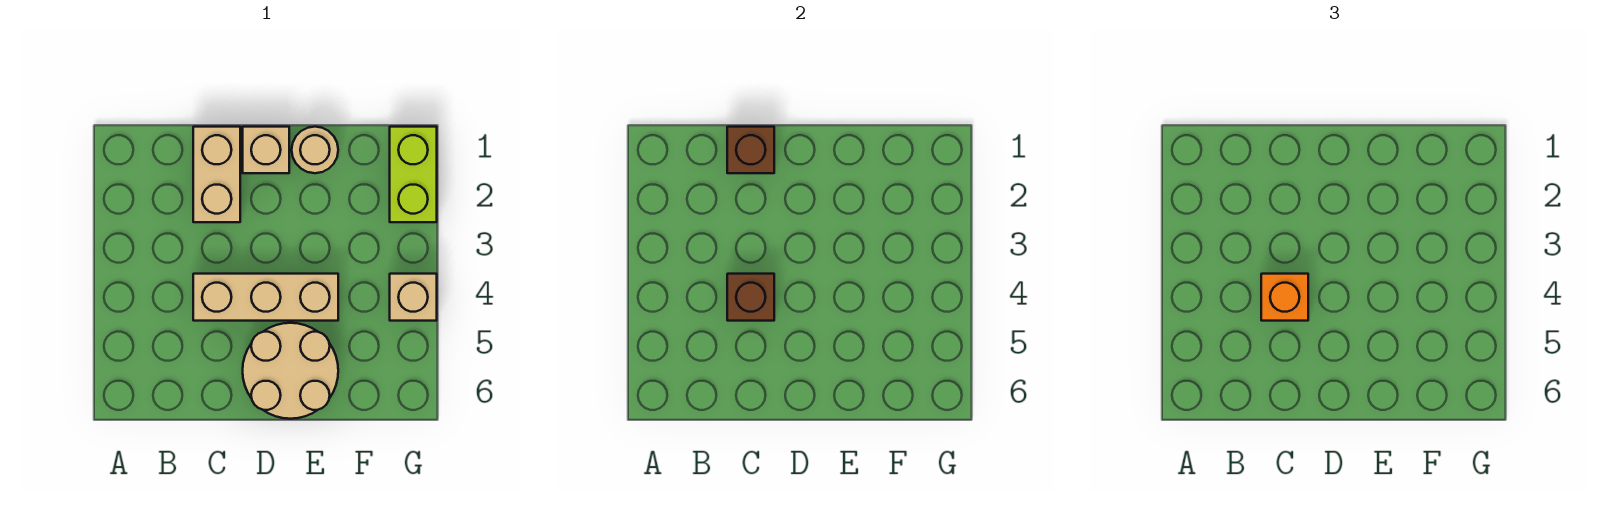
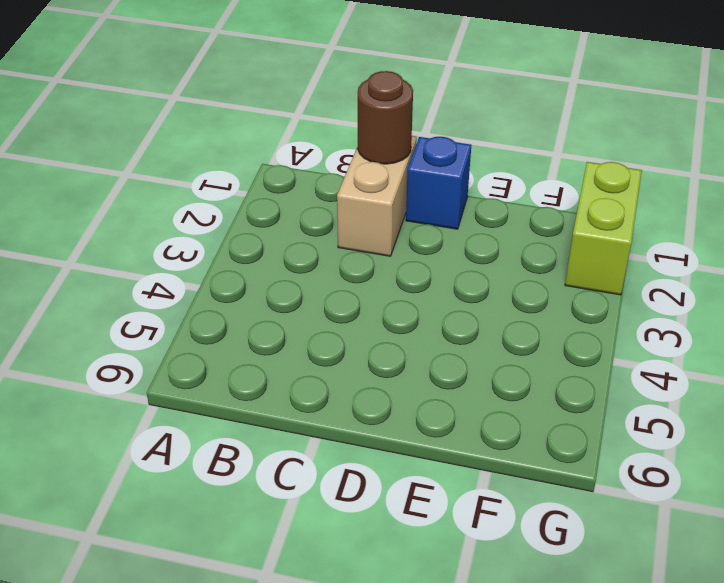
brown round brick C1 level 2 -> brown brick C1 level 2
blue brick D1 level 1 -> tan brick D1 level 1
none -> tan brick C4:E4 level 1
none -> tan round brick D5:E6 level 1

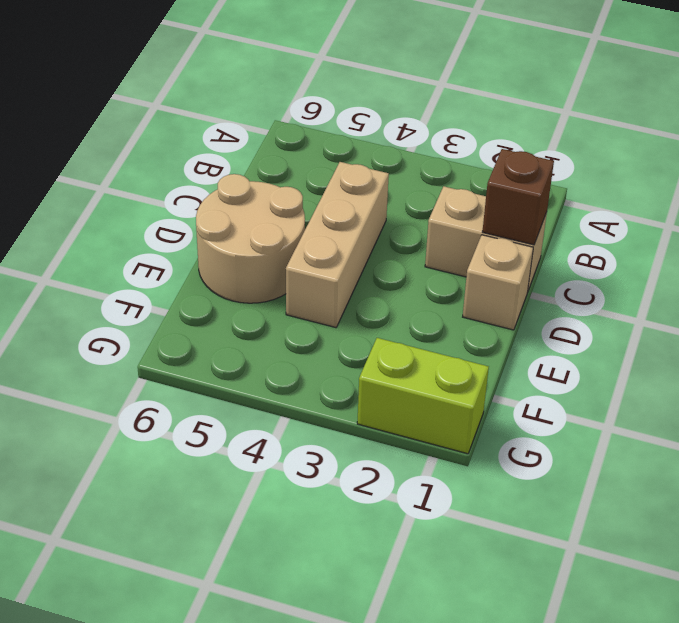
none -> tan round brick E1 level 1
none -> tan brick G4 level 1

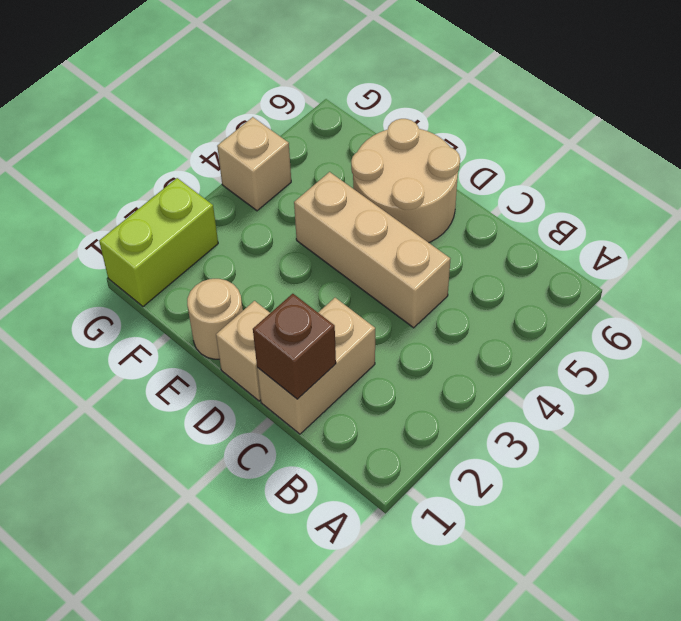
none -> brown brick C4 level 2
none -> orange brick C4 level 3

